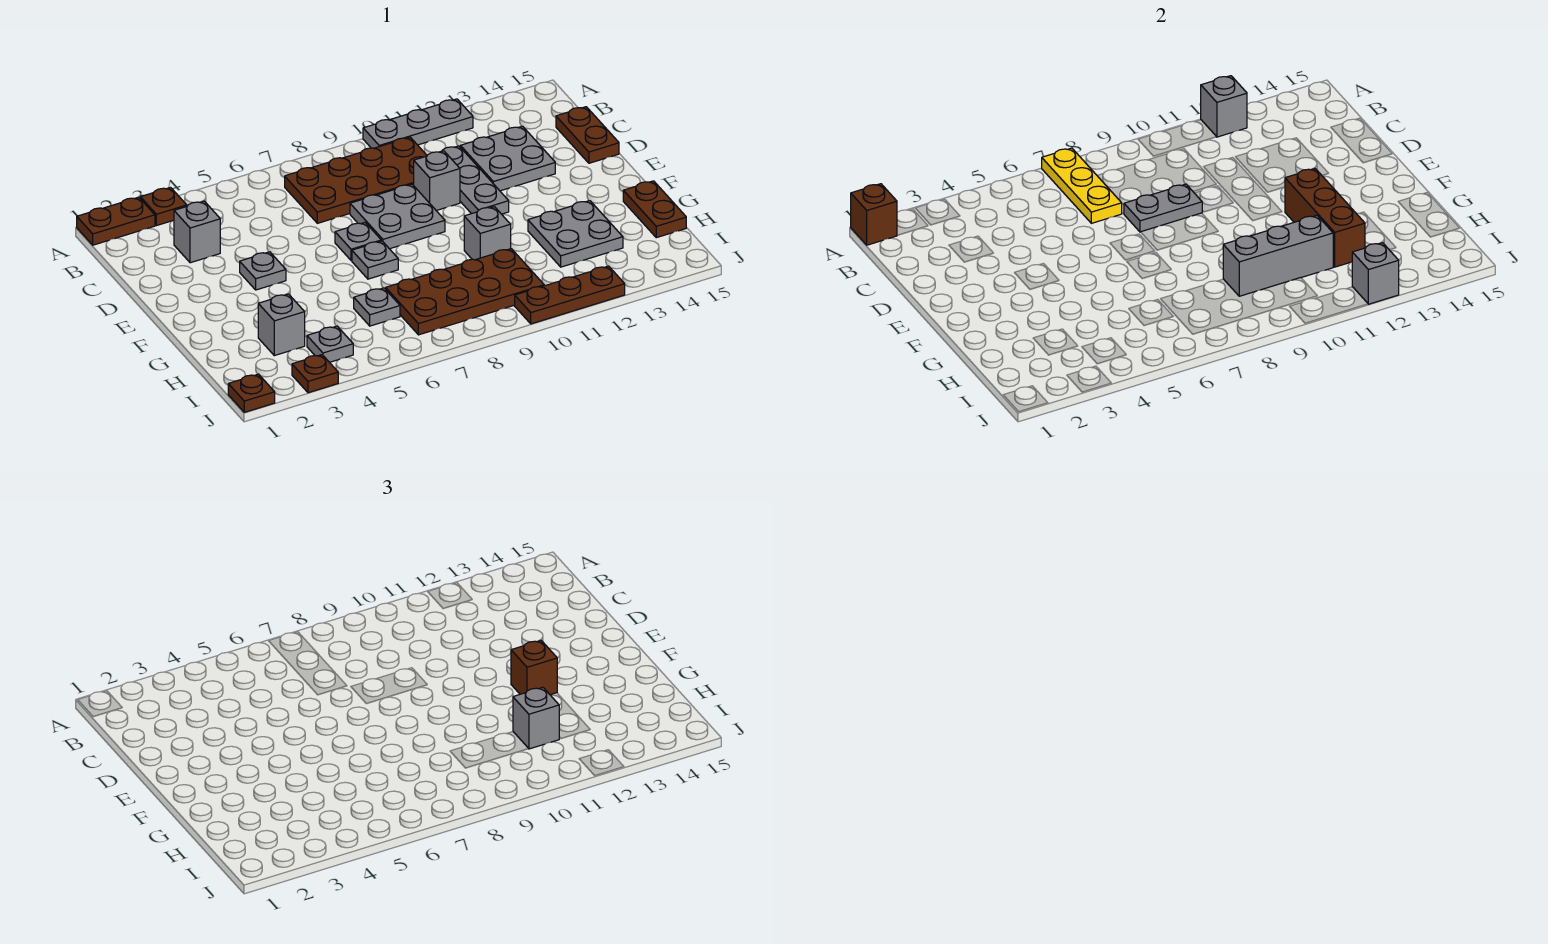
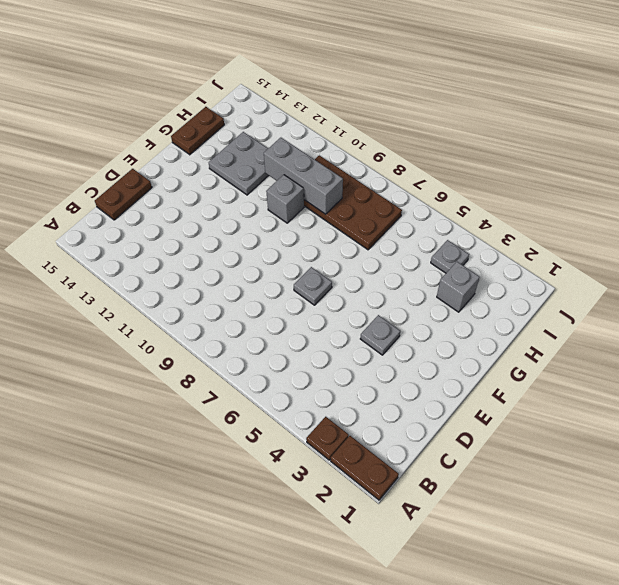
none -> grey plate A10:A12 level 1
none -> brown plate B7:C10 level 1
none -> grey brick C3 level 1
none -> grey plate C11:E11 level 1

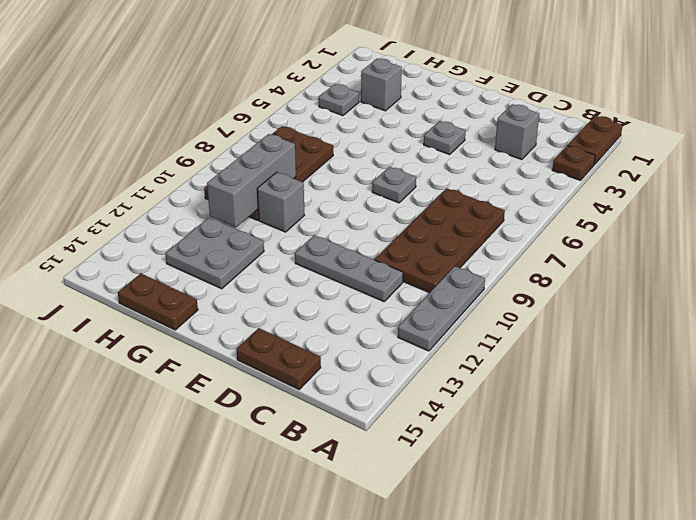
none -> grey plate C12:D13 level 1
none -> grey plate D8:E9 level 1
none -> grey brick D10 level 1
none -> grey plate F7 level 1

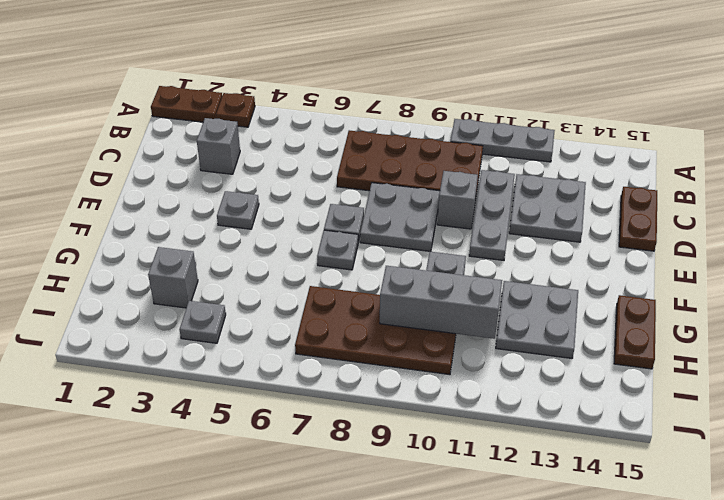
none -> grey plate H6 level 1
none -> brown plate J1 level 1
none -> brown plate J3 level 1
none -> brown plate J10:J12 level 1

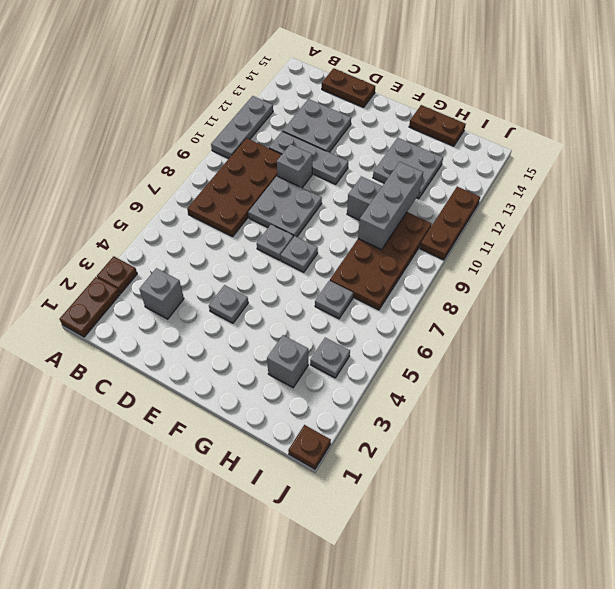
none -> brown plate J3 level 1
none -> brown brick A1 level 2
none -> yellow plate A7:C7 level 2
none -> grey brick A12 level 2

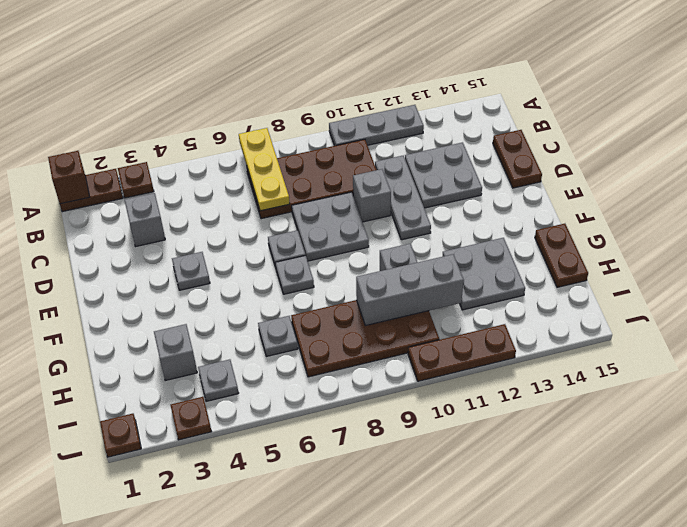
none -> grey brick A12 level 2
none -> grey plate D8:D9 level 2
none -> brown brick F12:H12 level 2
none -> grey brick J12 level 2

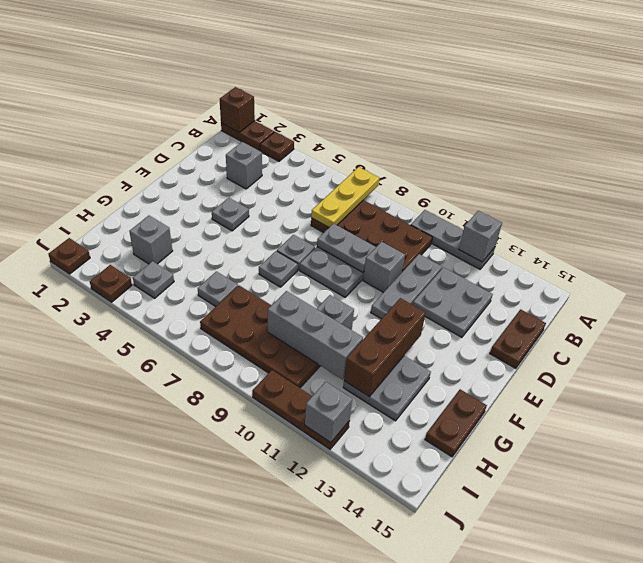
none -> brown brick F12 level 3
none -> grey brick H11 level 3

